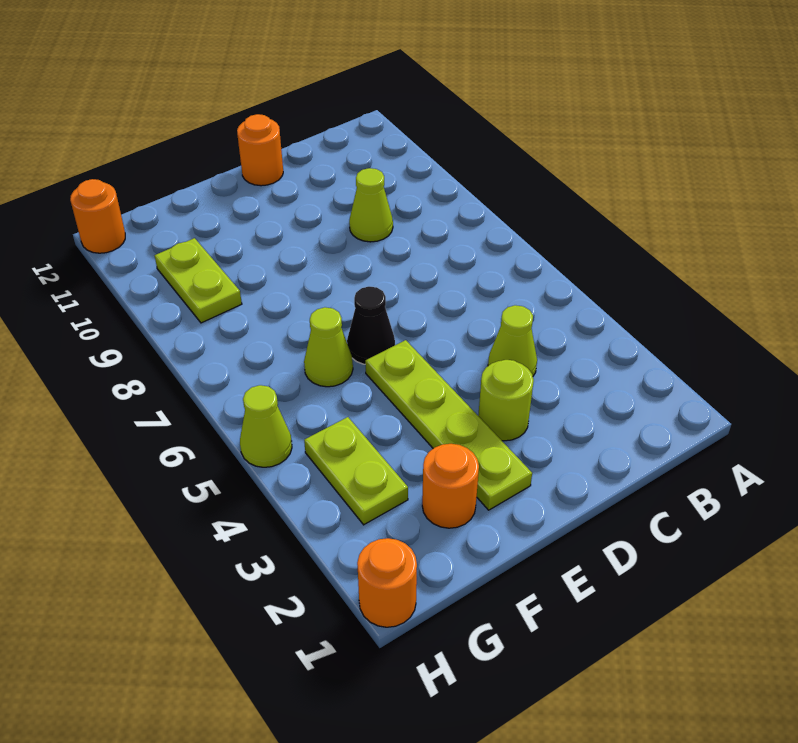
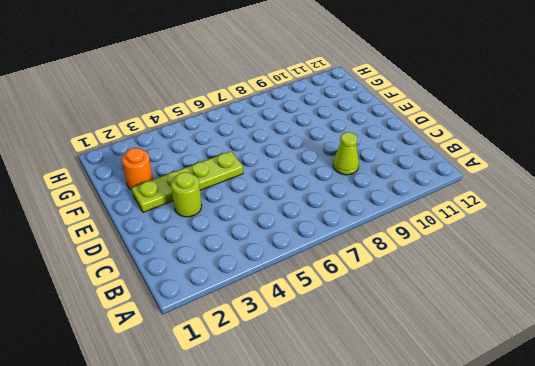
none -> lime cone C4 level 1
none -> orange round brick D12 level 1
none -> black cone E6 level 1

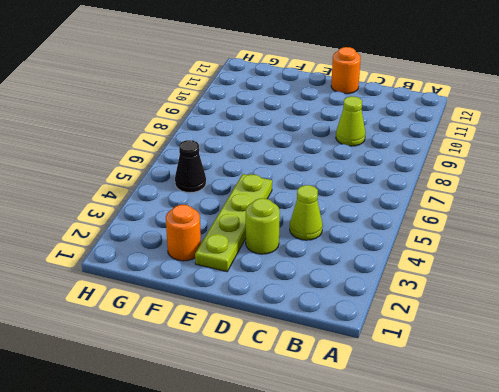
black cone G5 level 1 -> black cone E6 level 1
none -> lime cone F6 level 1
none -> lime plate G3:G4 level 1
none -> lime plate G9:G10 level 1

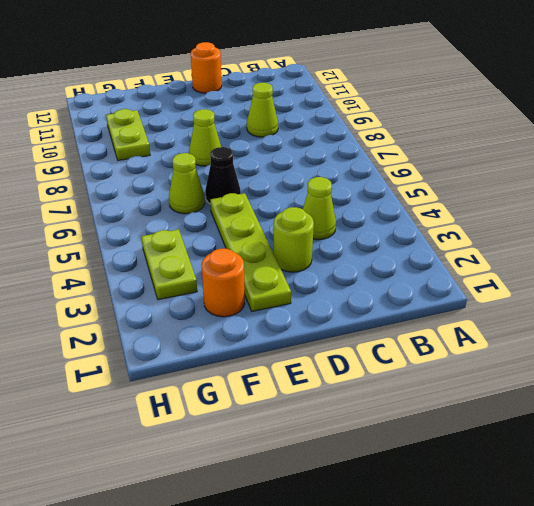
lime cone E8 level 1 -> lime cone H5 level 1
none -> orange round brick H1 level 1
none -> orange round brick H12 level 1

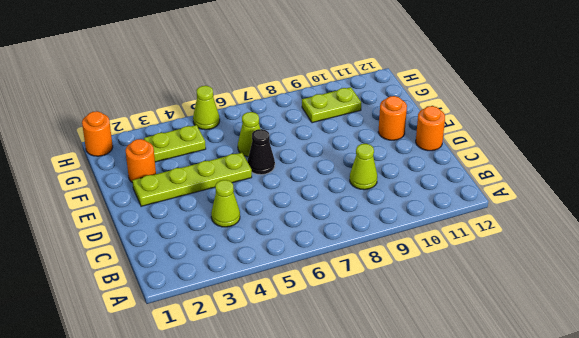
orange round brick E11 level 1 -> orange round brick H12 level 1
none -> lime round brick D3 level 1

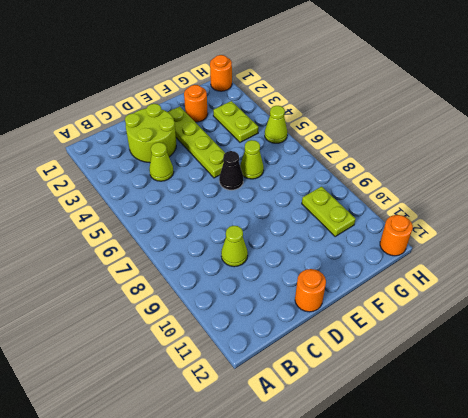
lime round brick C2:D3 level 1 -> lime round brick D3 level 1

